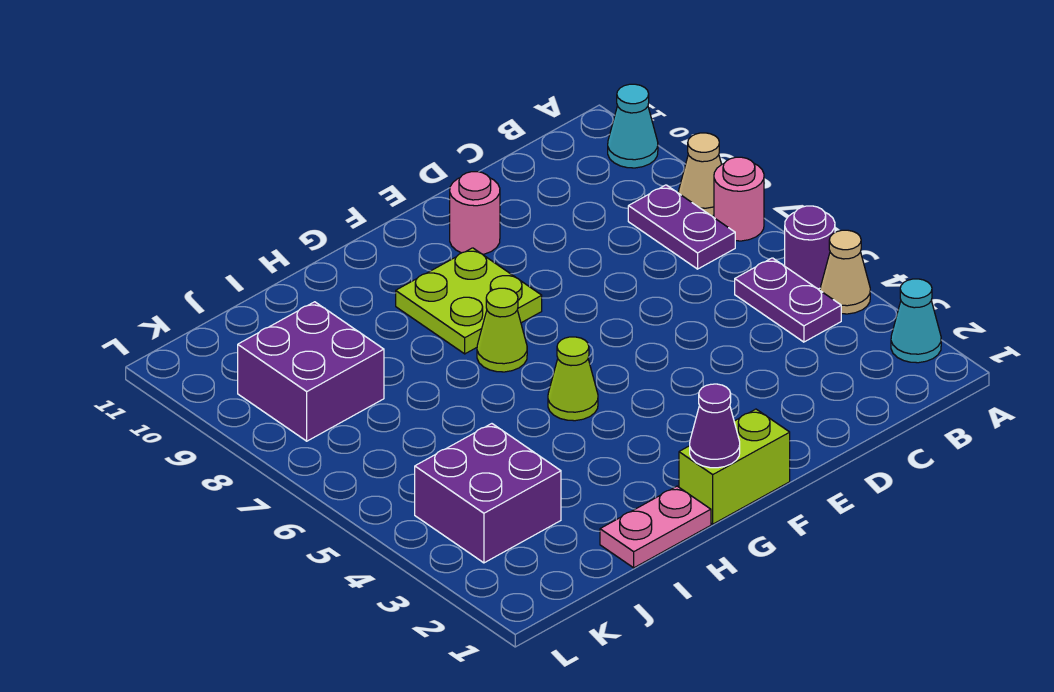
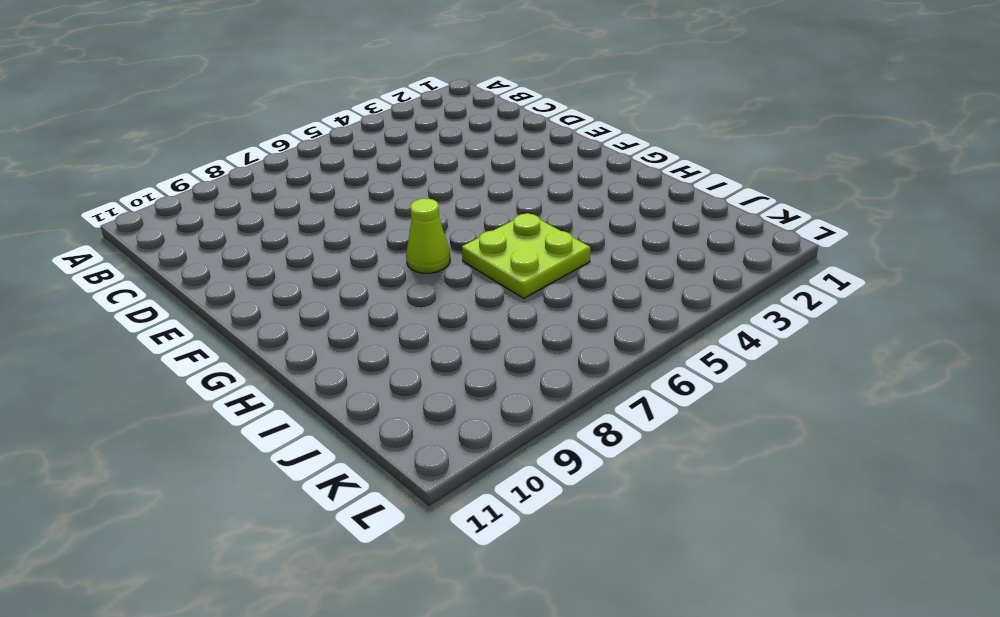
lime plate H5:I6 level 1 -> lime plate F8:G9 level 1
none -> cyan cone A2 level 1
none -> tan cone A4 level 1
none -> purple round brick A5 level 1

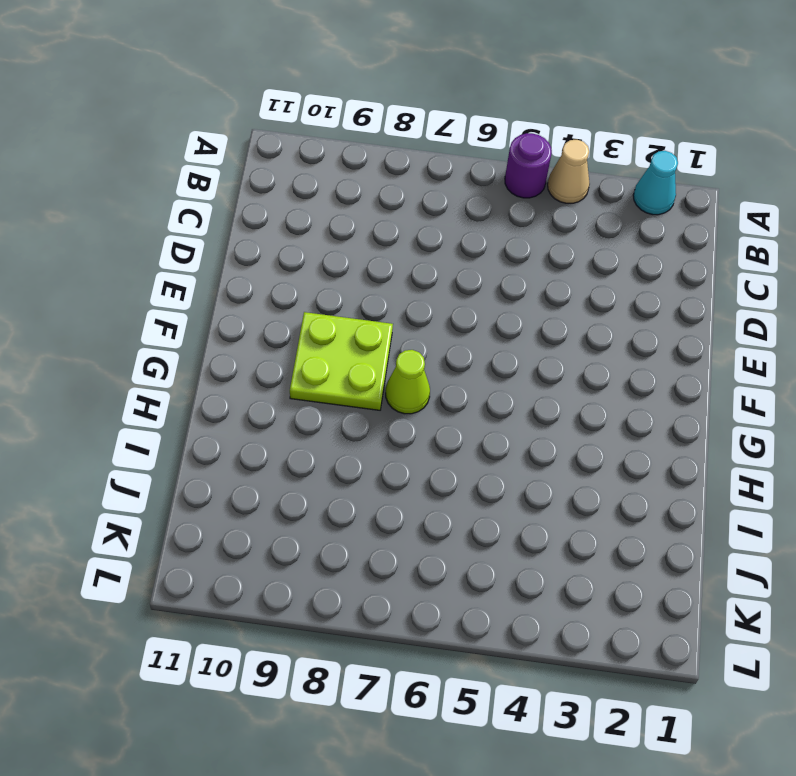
none -> pink round brick A7 level 1
none -> tan cone A8 level 1
none -> cyan cone A10 level 1

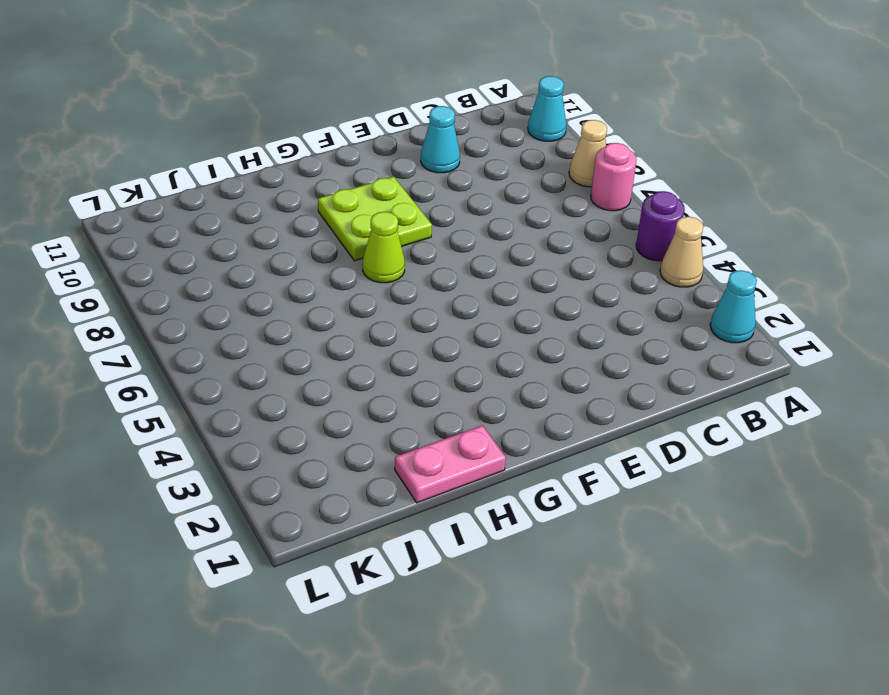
cyan cone D10 level 1 -> none
none -> purple plate B4:B5 level 1
none -> purple plate B7:B8 level 1
none -> pink round brick E10 level 1

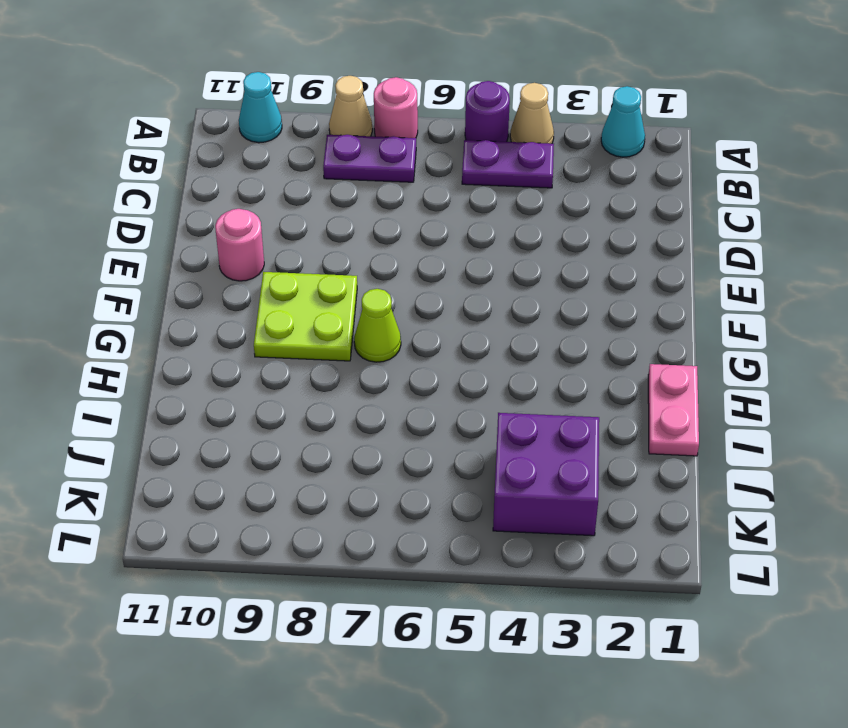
none -> lime brick F1:G1 level 1
none -> lime cone G5 level 1
none -> purple brick J8:K9 level 1

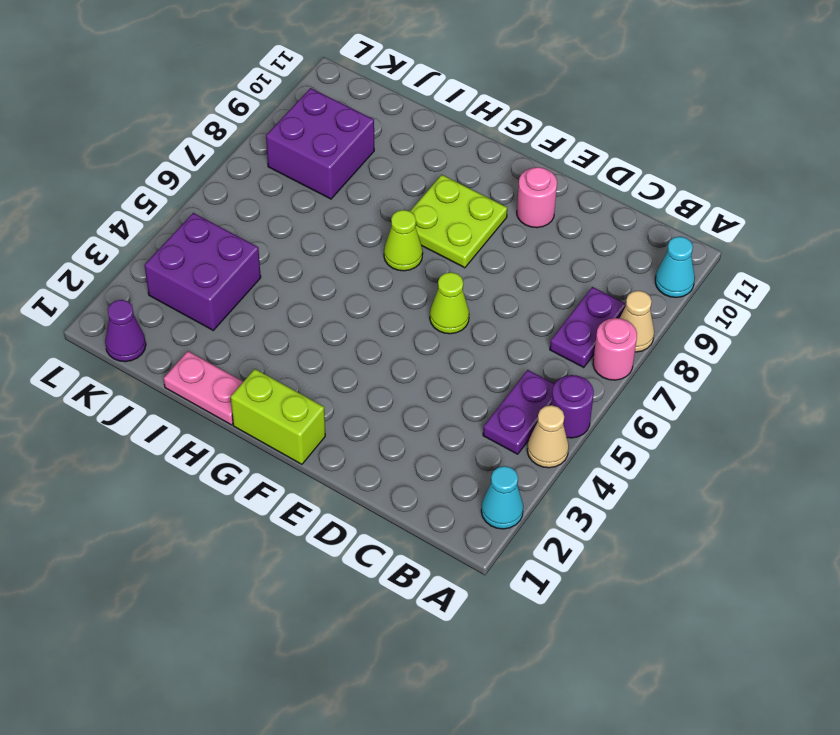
lime cone E6 level 1 -> lime cone G5 level 1
purple cone K1 level 1 -> purple cone G1 level 2

